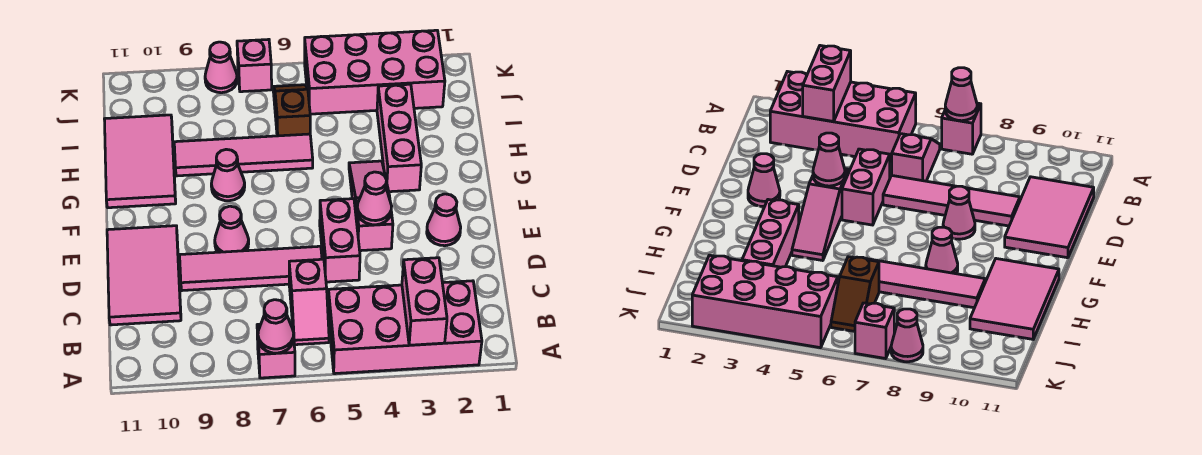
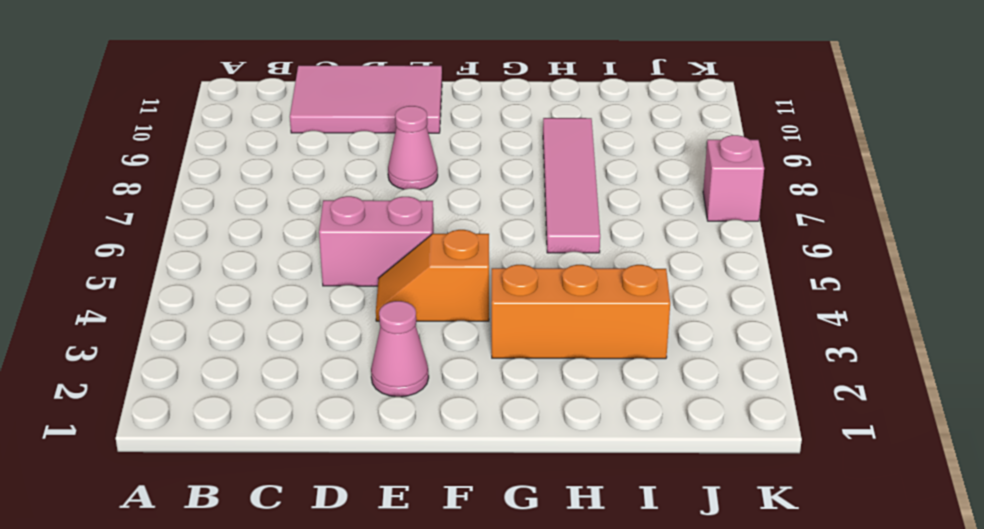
orange slope E4:F4 level 1 top F -> pink slope E4:G4 level 1 top E
orange brick G3:I3 level 1 -> pink brick G3:I3 level 1
none -> pink brick A2:B5 level 1
none -> pink brick A7 level 1
none -> pink slope B6:C6 level 1 top C

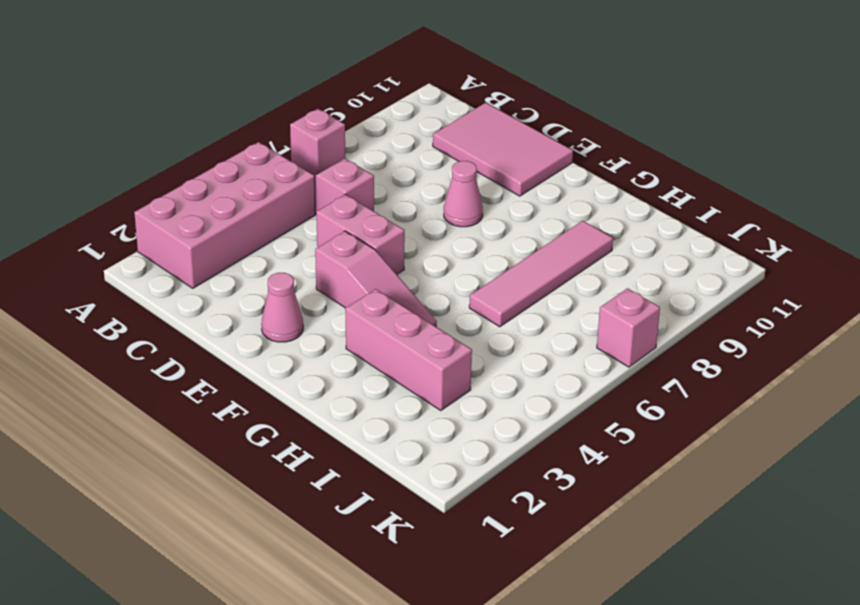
none -> pink tile D6:D9 level 1
none -> pink cone G8 level 1
none -> pink tile G10:I11 level 1

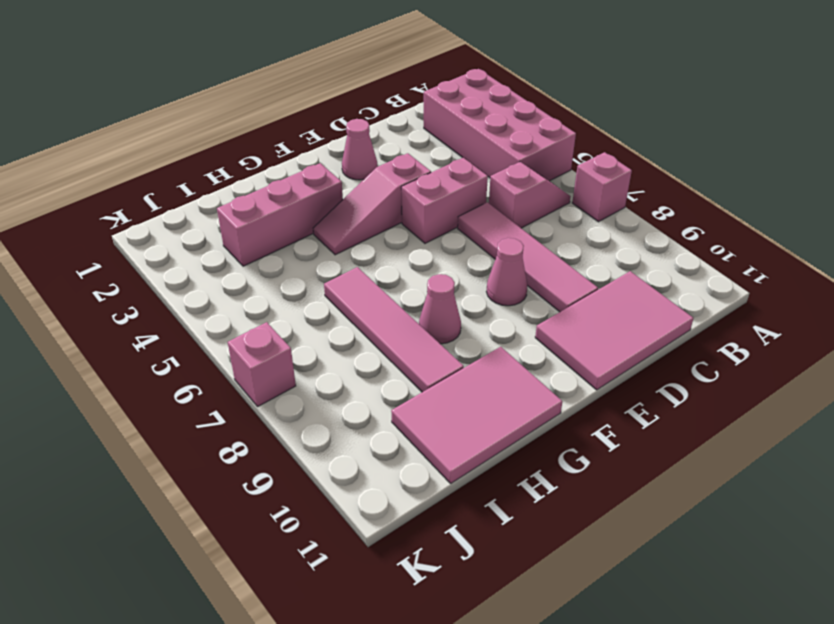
none -> brown slope I6:J6 level 1 top I
none -> pink brick J2:K5 level 1
none -> pink cone K8 level 1

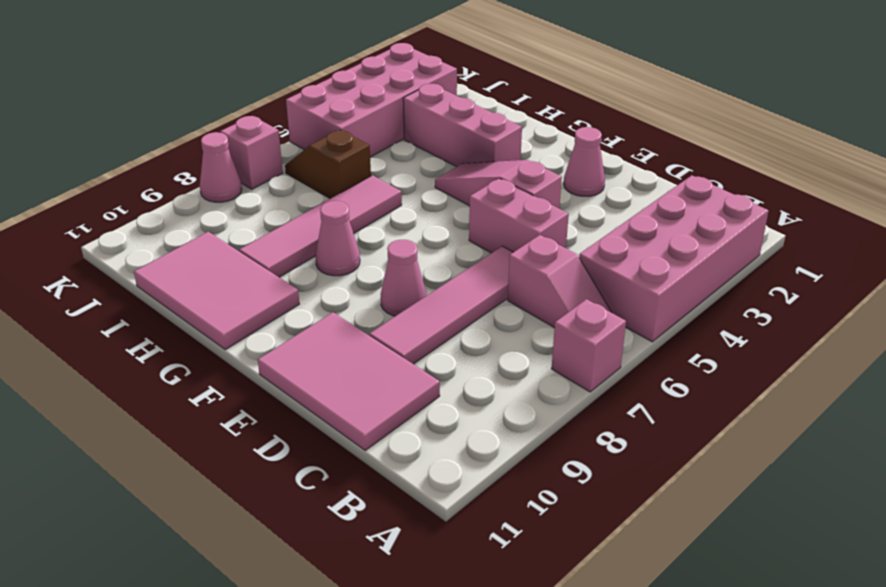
none -> pink brick A3:B3 level 2
none -> pink cone A7 level 2
none -> pink cone E4 level 2

